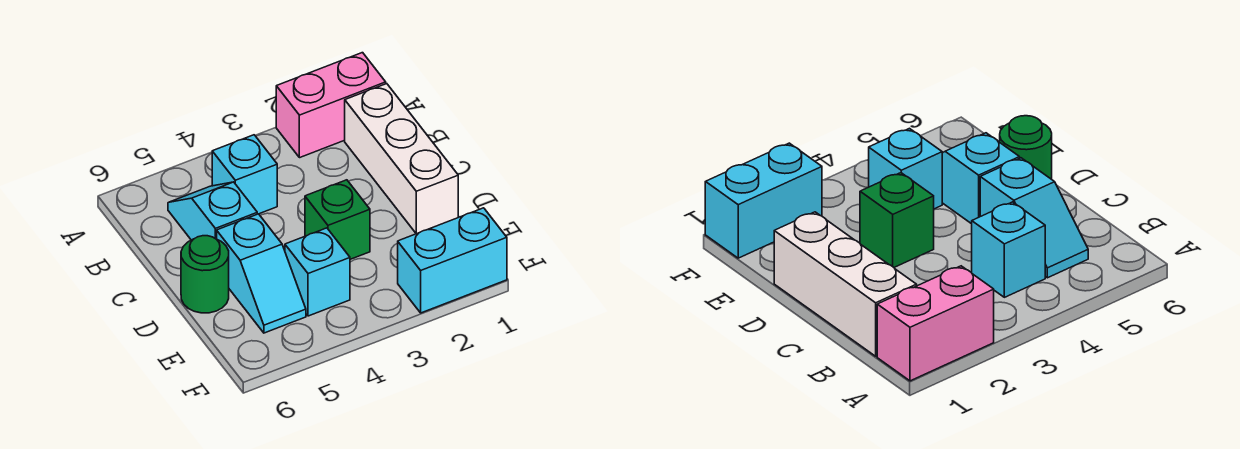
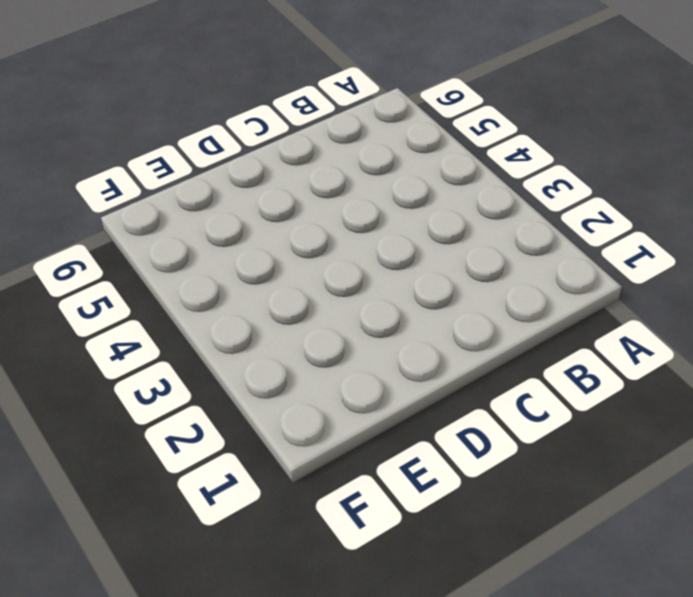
none -> pink brick A1:A2 level 1
none -> white brick B1:D1 level 1

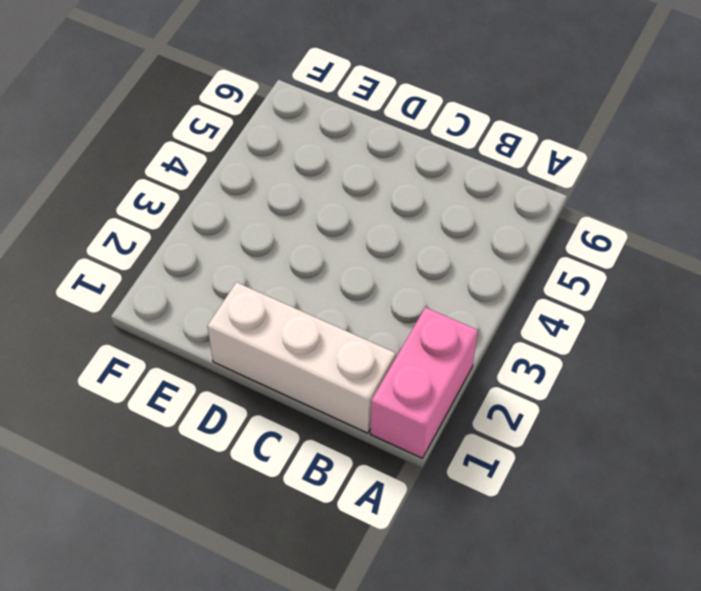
none -> cyan brick B4 level 1
none -> cyan slope B5:C5 level 1 top C

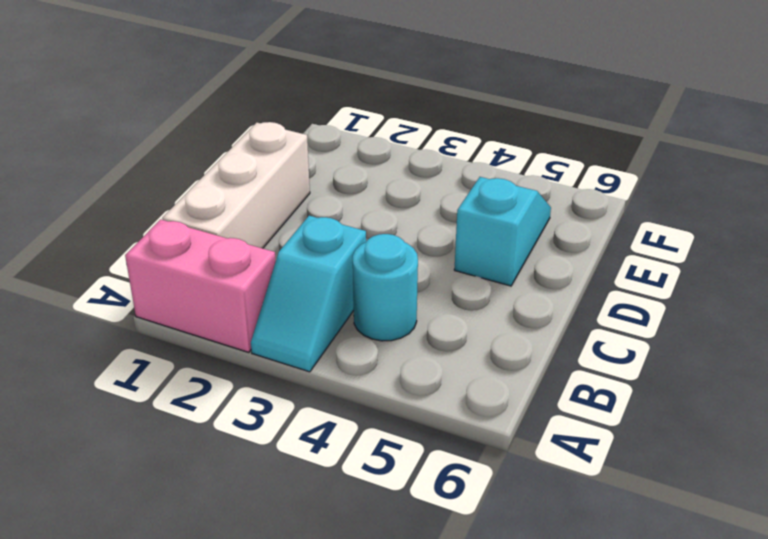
cyan slope A3:B3 level 1 top B -> cyan slope B5:C5 level 1 top C
cyan round brick B4 level 1 -> cyan brick B4 level 1
none -> green brick D3 level 1
none -> green round brick D6 level 1

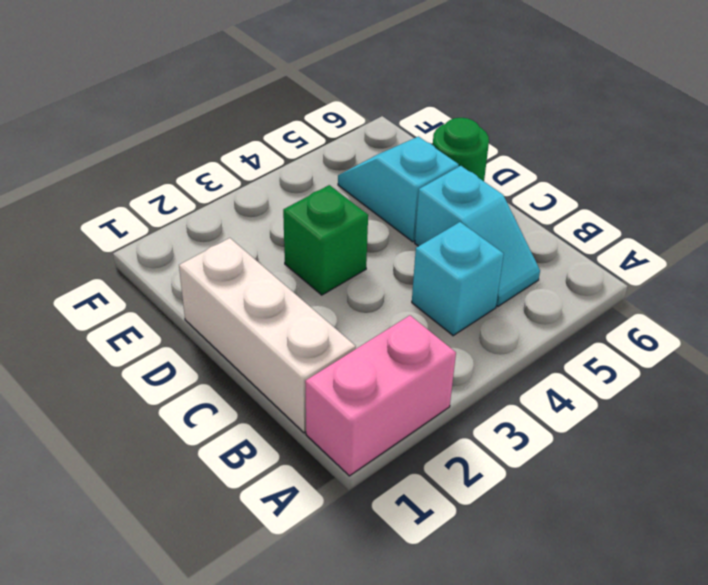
none -> cyan brick E4 level 1
none -> cyan brick F1:F2 level 1

